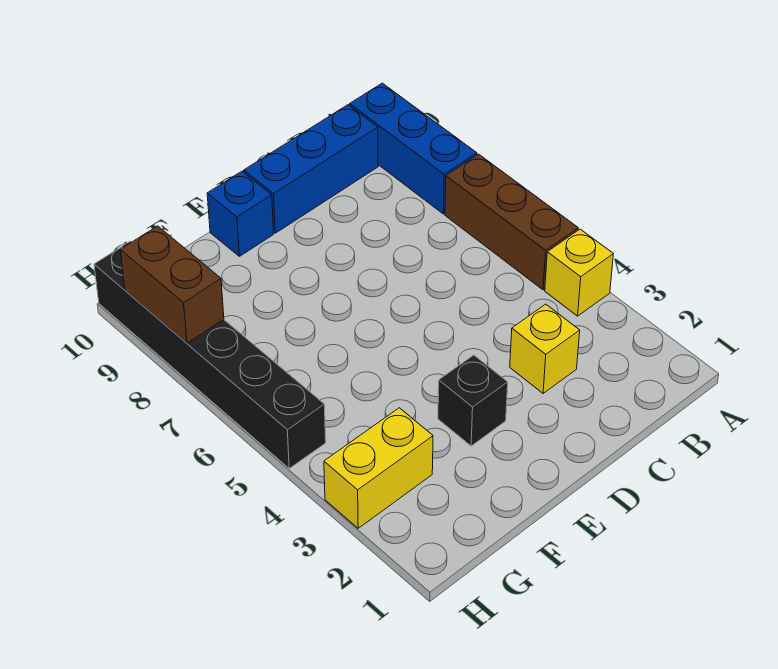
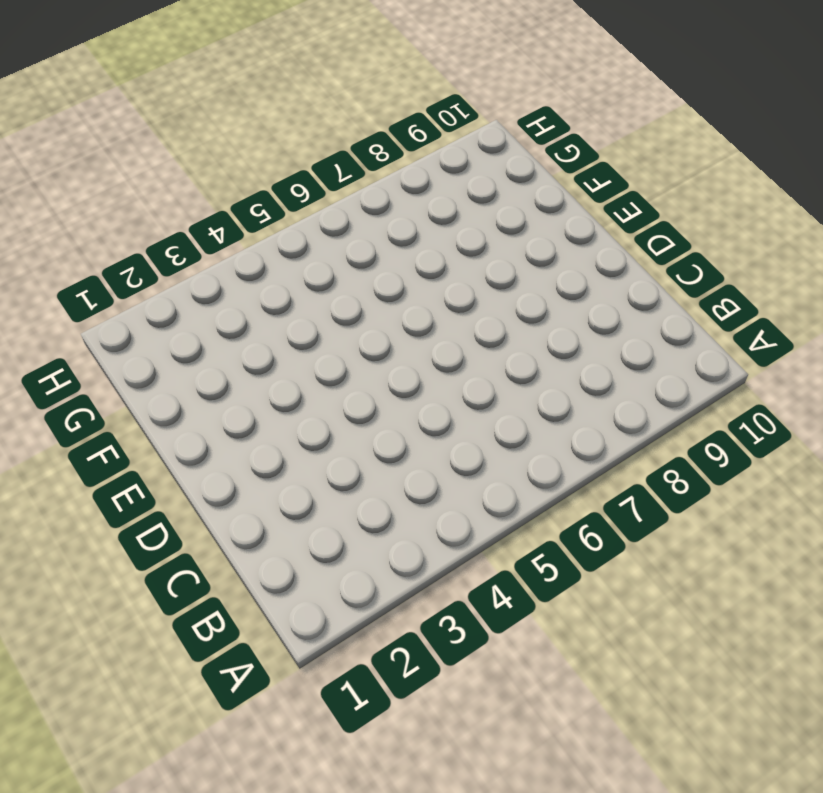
none -> yellow brick A4 level 1
none -> brown brick A5:A7 level 1

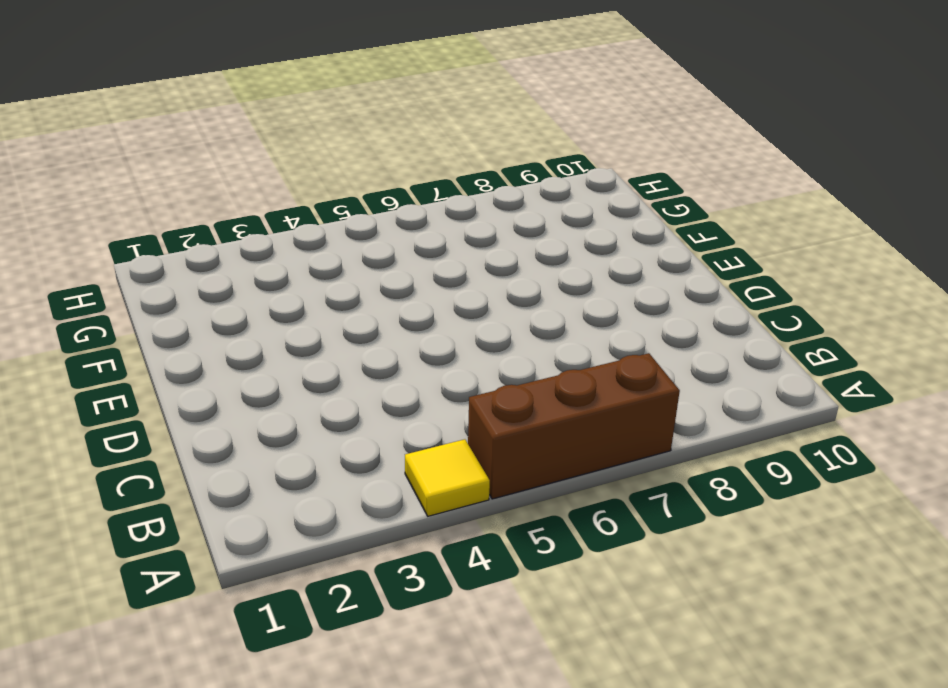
yellow tile A4 level 1 -> yellow brick A4 level 1
none -> blue brick A8:A10 level 1
none -> blue brick B10:D10 level 1

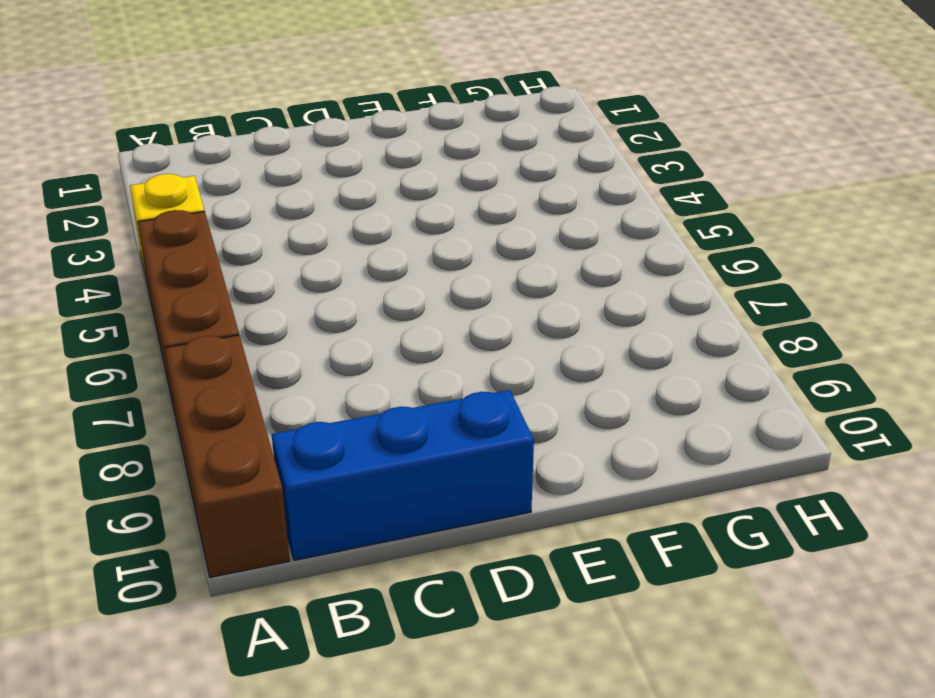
brown brick A8:A10 level 1 -> blue brick A8:A10 level 1
none -> yellow brick C3 level 1
none -> black brick E3 level 1

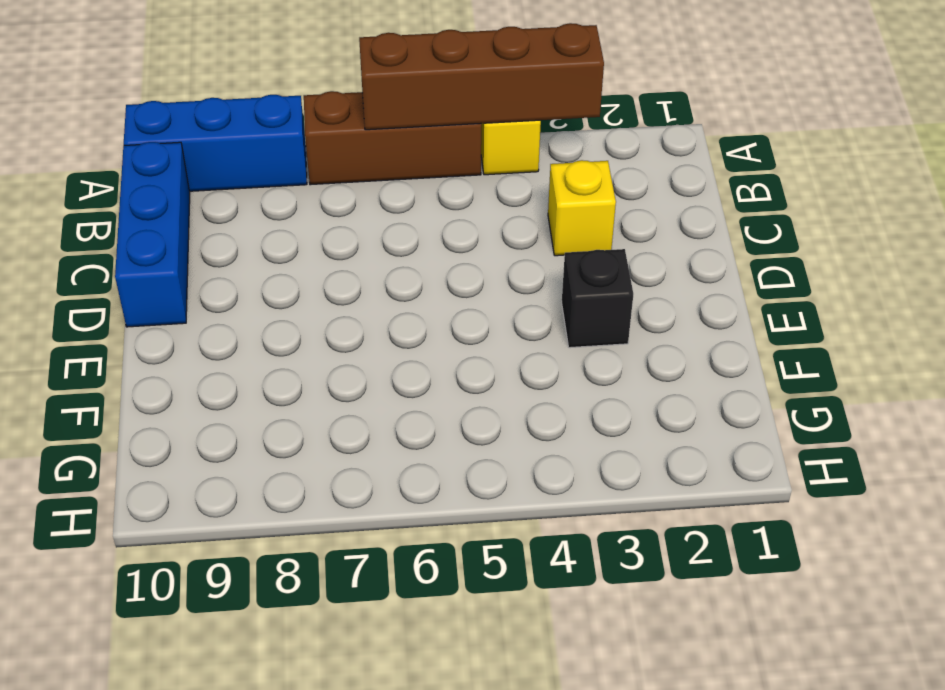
brown brick A3:A6 level 2 -> none
none -> blue brick E10 level 1
none -> yellow brick G3:H3 level 1

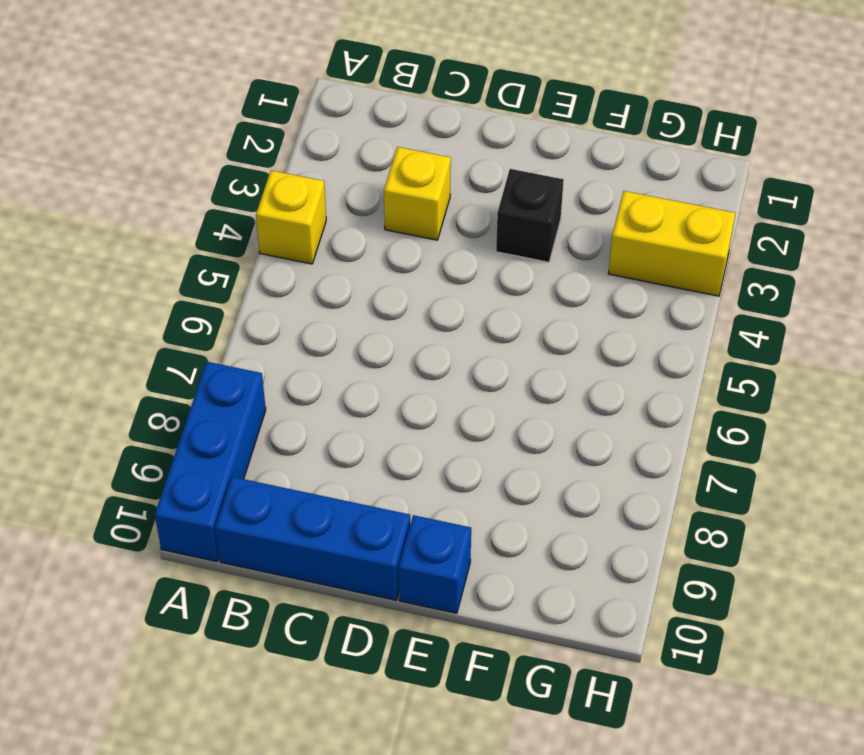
none -> brown brick A5:A7 level 1
none -> black brick H5:H10 level 1

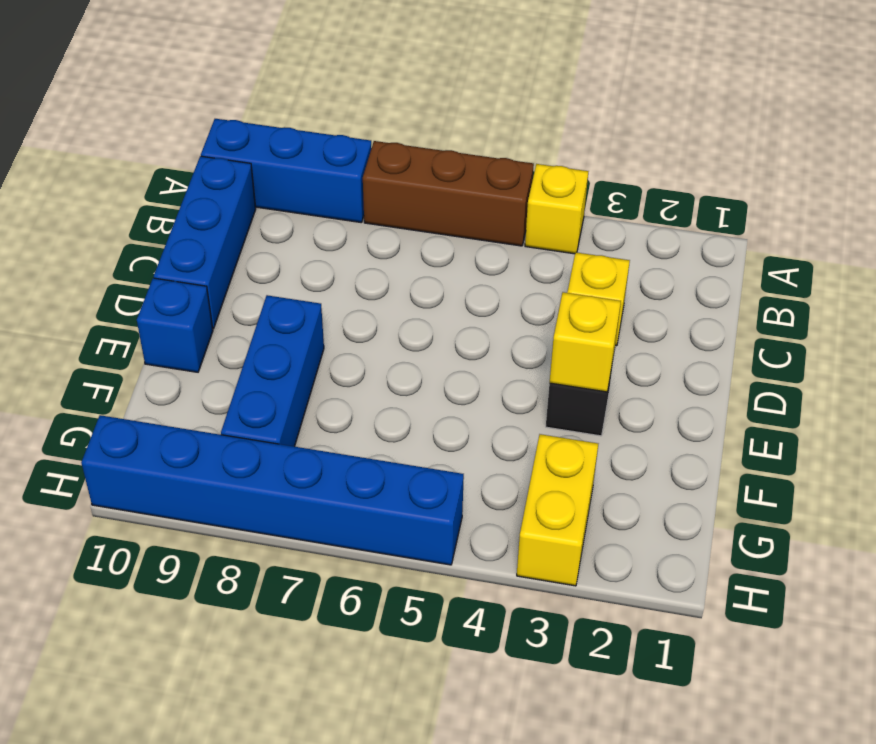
yellow brick E3 level 2 -> none
blue brick E8:G8 level 1 -> none
blue brick H5:H10 level 1 -> black brick H5:H10 level 1
none -> brown brick H8:H9 level 2

